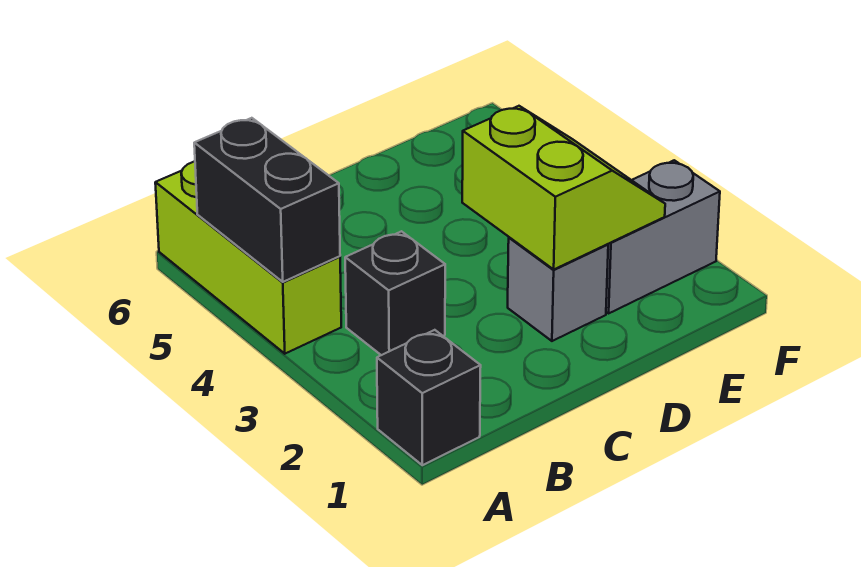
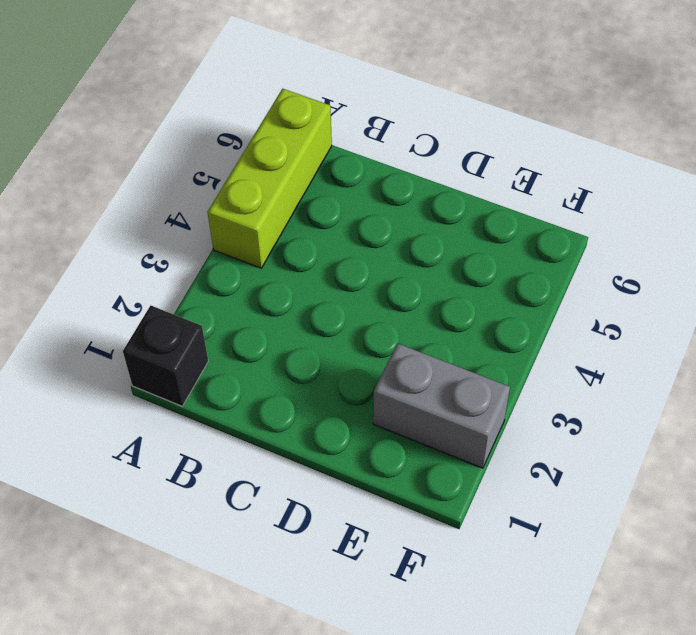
none -> black brick B3 level 1
none -> grey brick D2 level 1

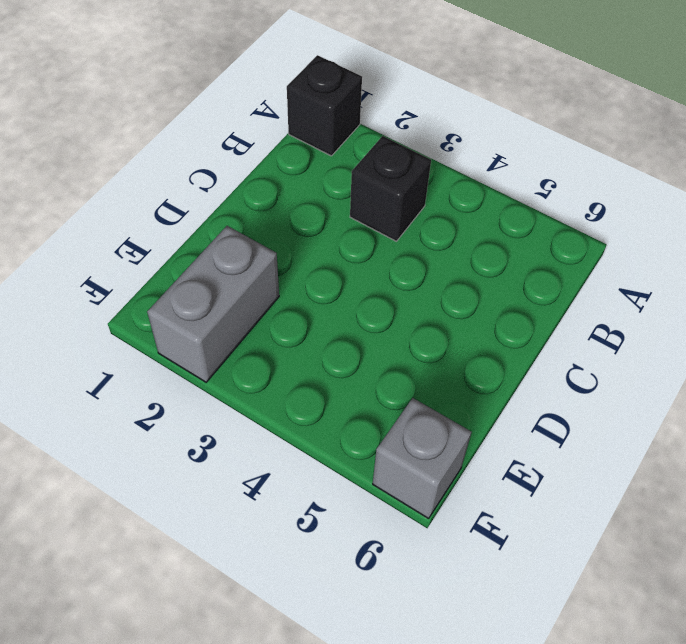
grey brick F6 level 1 -> grey brick D2 level 1
none -> lime brick A4:A6 level 1
none -> black brick A4:A5 level 2

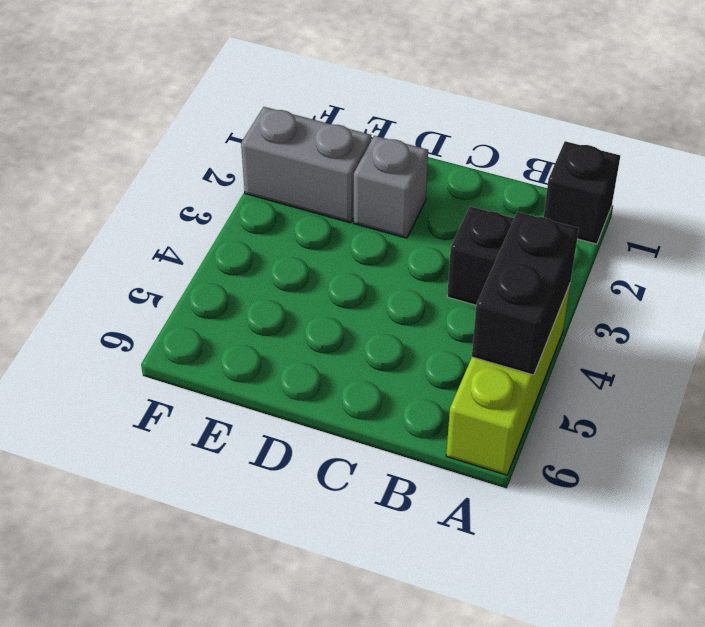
none -> lime slope D2:E3 level 2 top D

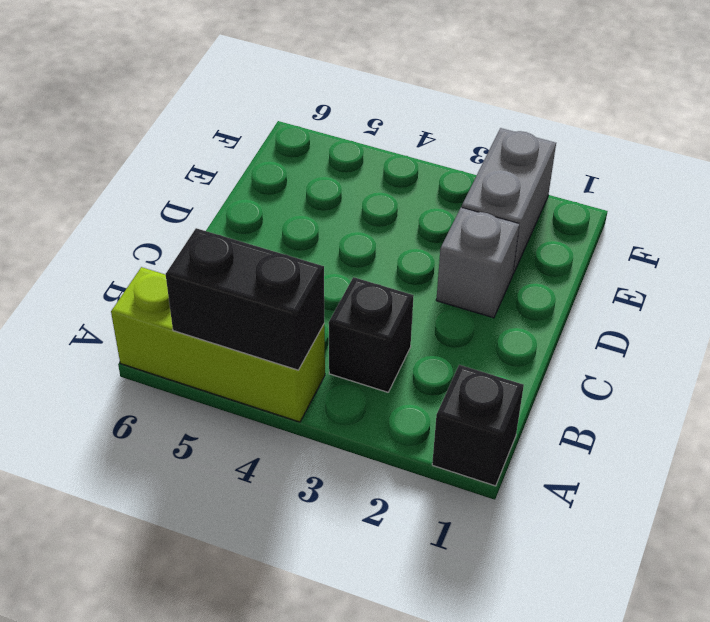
none -> lime slope D2:E3 level 2 top D

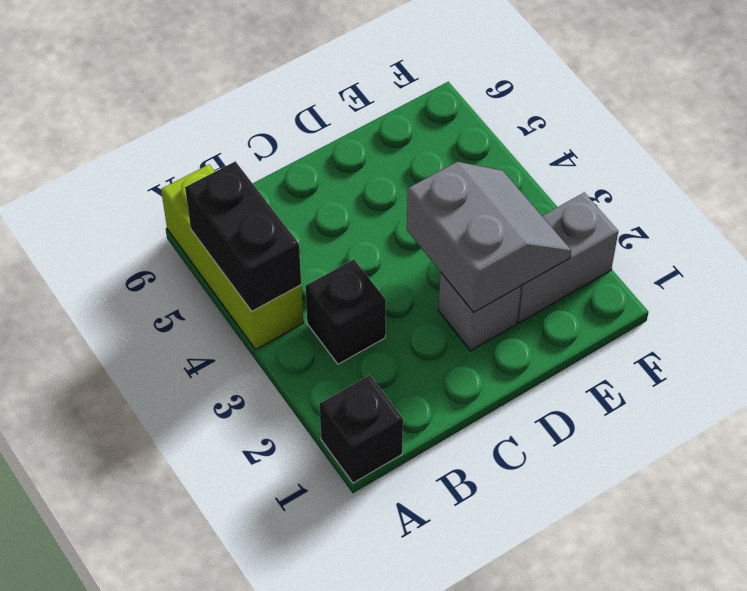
grey slope D2:E3 level 2 top D -> lime slope D2:E3 level 2 top D

